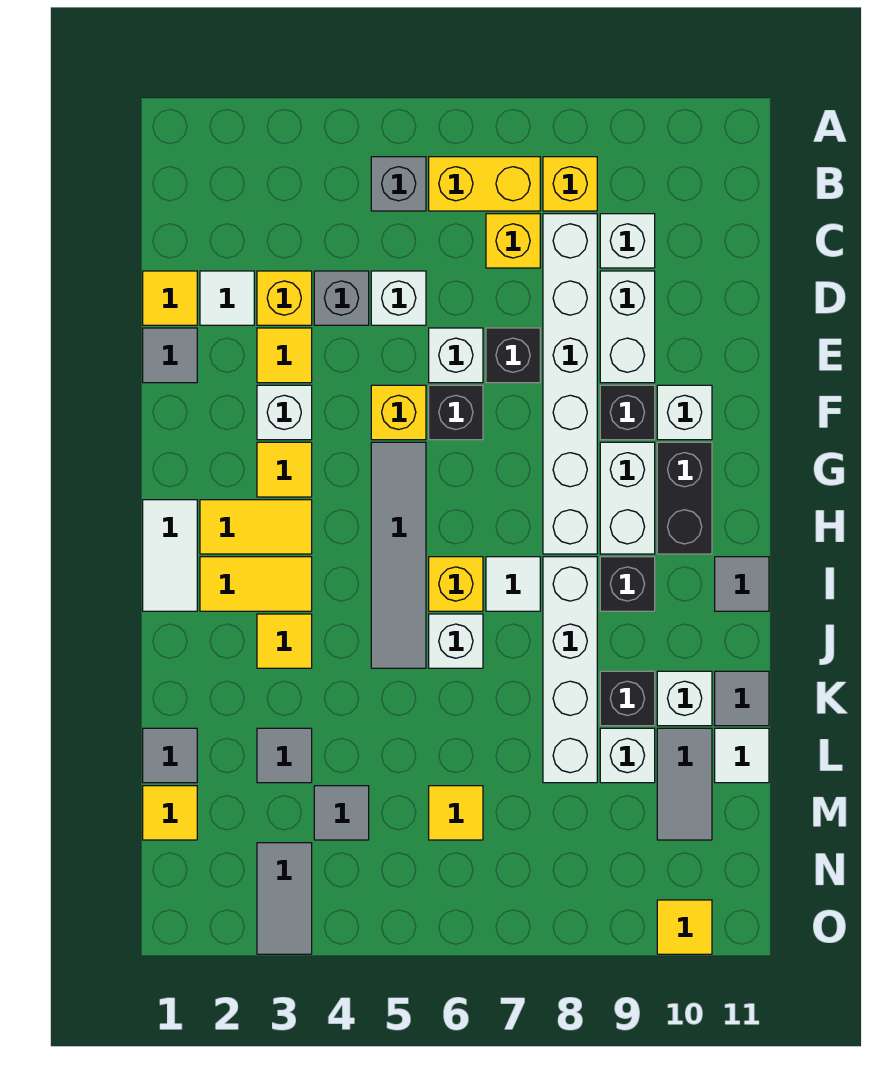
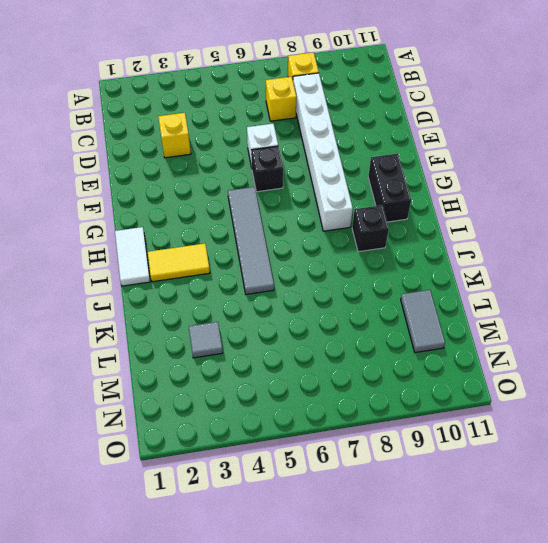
none -> grey brick B5 level 1
none -> yellow brick B6:B7 level 1
none -> white brick C9 level 1
none -> yellow tile D1 level 1

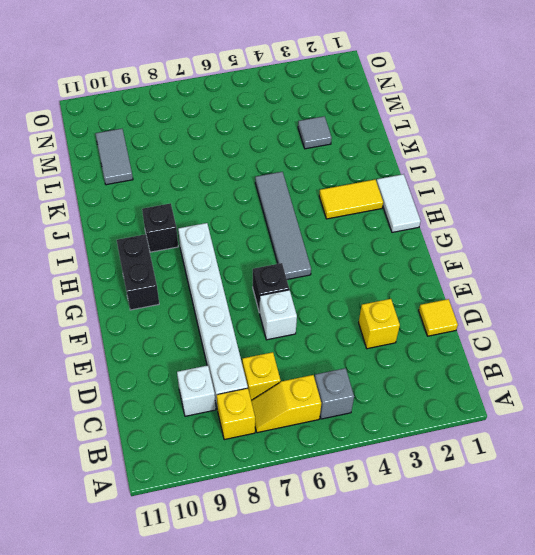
yellow slope B6:B7 level 1 top 6 -> yellow brick B6:B7 level 1
none -> white tile D2 level 1
none -> grey brick D4 level 1
none -> white brick D5 level 1
none -> white brick D9:E9 level 1

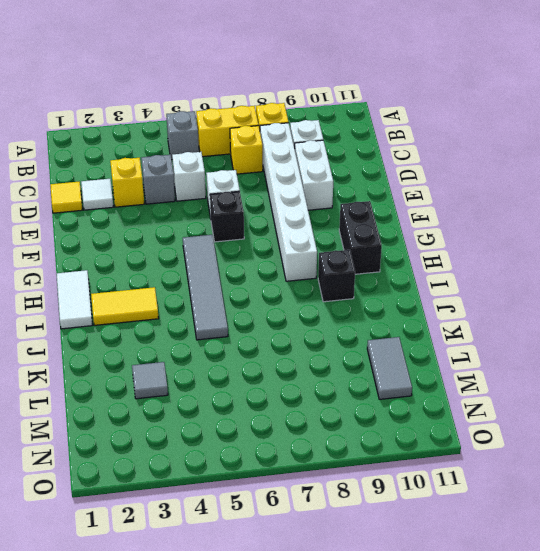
none -> grey tile E1 level 1
none -> yellow tile E3 level 1
none -> black brick E7 level 1
none -> white brick F3 level 1

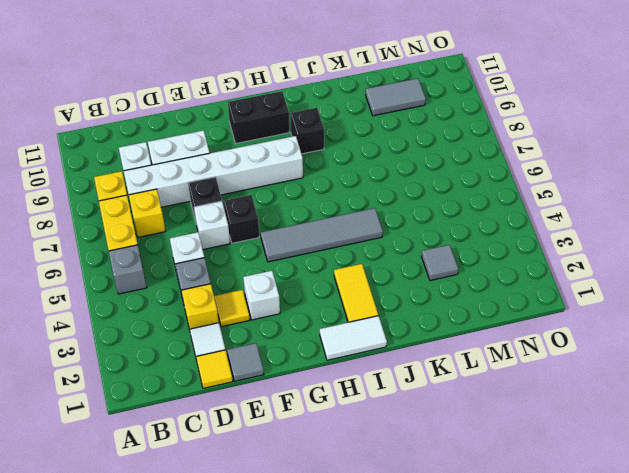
none -> yellow brick F5 level 1
none -> black brick F9 level 1
none -> white brick F10 level 1
none -> yellow tile G3 level 1

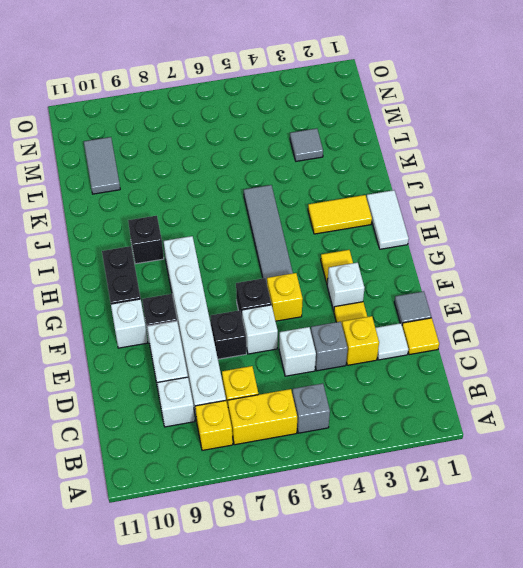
none -> white brick G9:H9 level 1
none -> yellow tile H2:H3 level 1
none -> yellow brick I6 level 1
none -> white tile I7 level 1

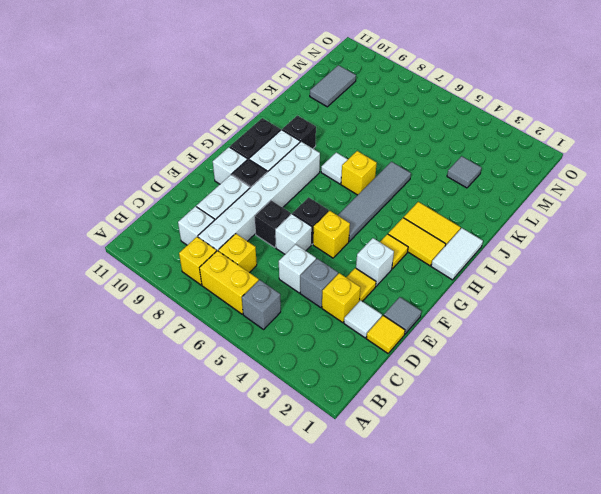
none -> white brick I8:L8 level 1
none -> grey tile I11 level 1
none -> yellow tile J3 level 1
none -> white brick J6 level 1

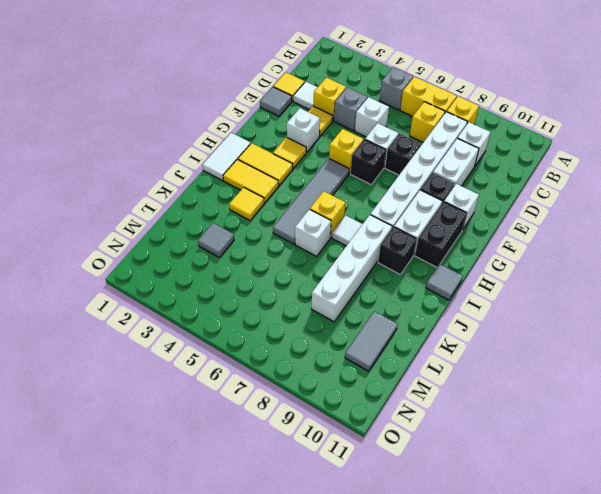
none -> black brick K9 level 1
none -> white brick K10 level 1
none -> grey tile K11 level 1
none -> grey tile L1 level 1

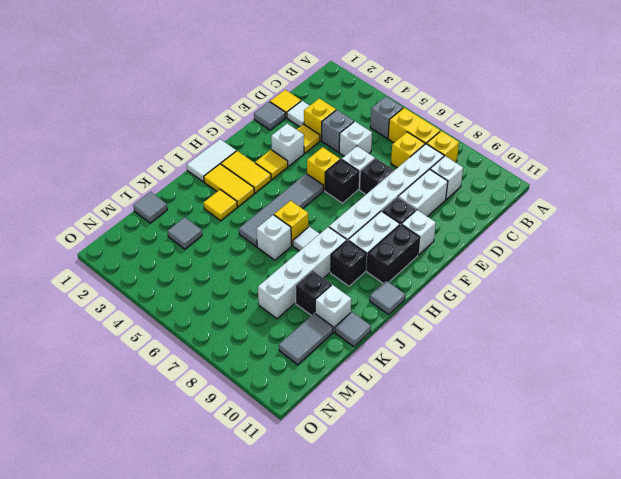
none -> white brick L9 level 1
none -> white tile L11 level 1
none -> yellow tile M1 level 1
none -> grey tile M4 level 1

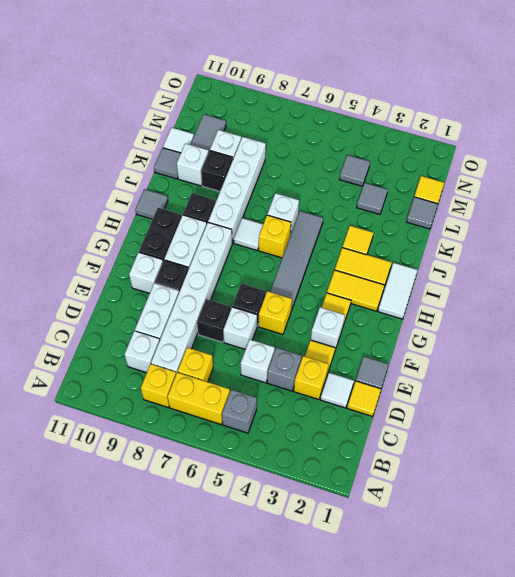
none -> yellow tile M6 level 1
none -> grey tile N3:O3 level 1
none -> yellow tile O10 level 1

